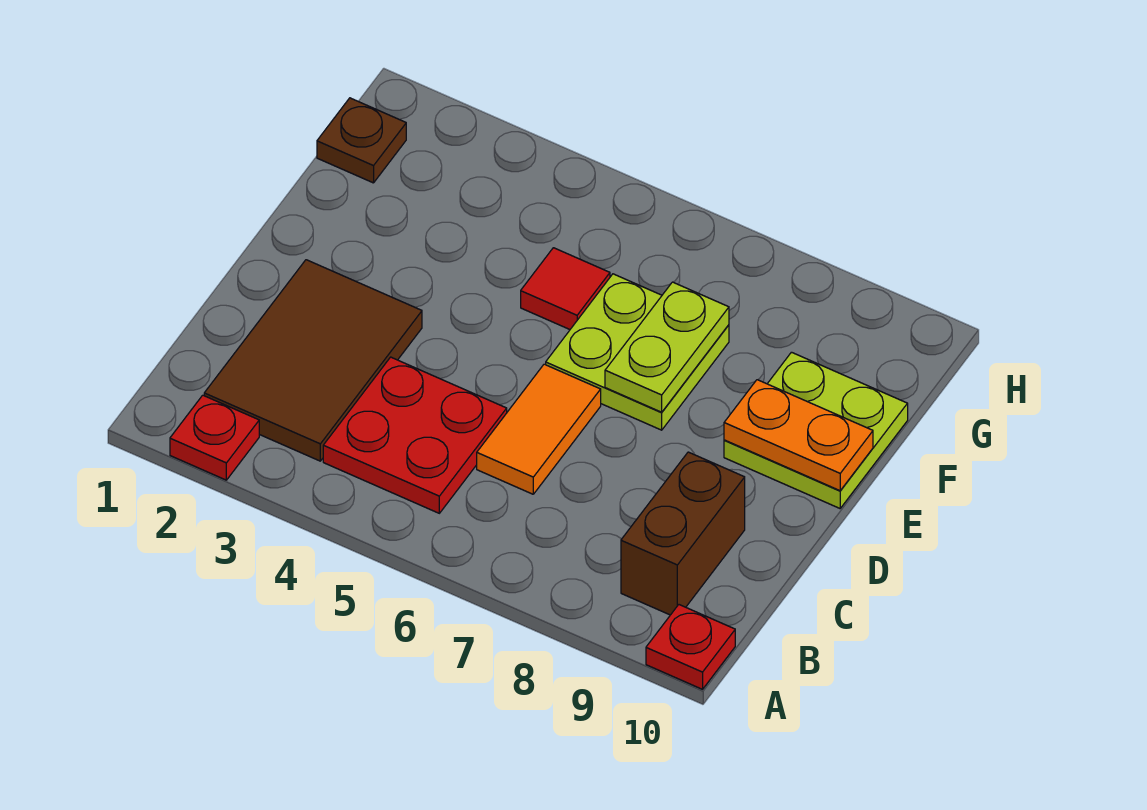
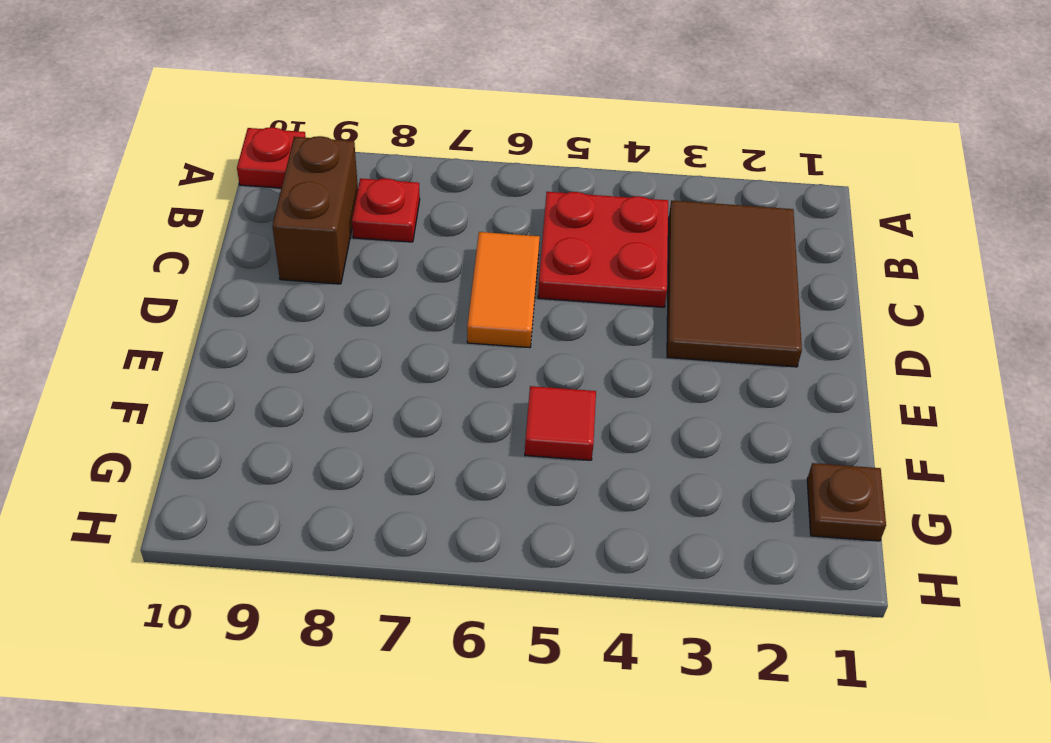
red plate B8 level 1 -> red plate A2 level 1
none -> lime plate E6:F7 level 1
none -> lime plate E9:F10 level 1
none -> lime plate E7:F7 level 2

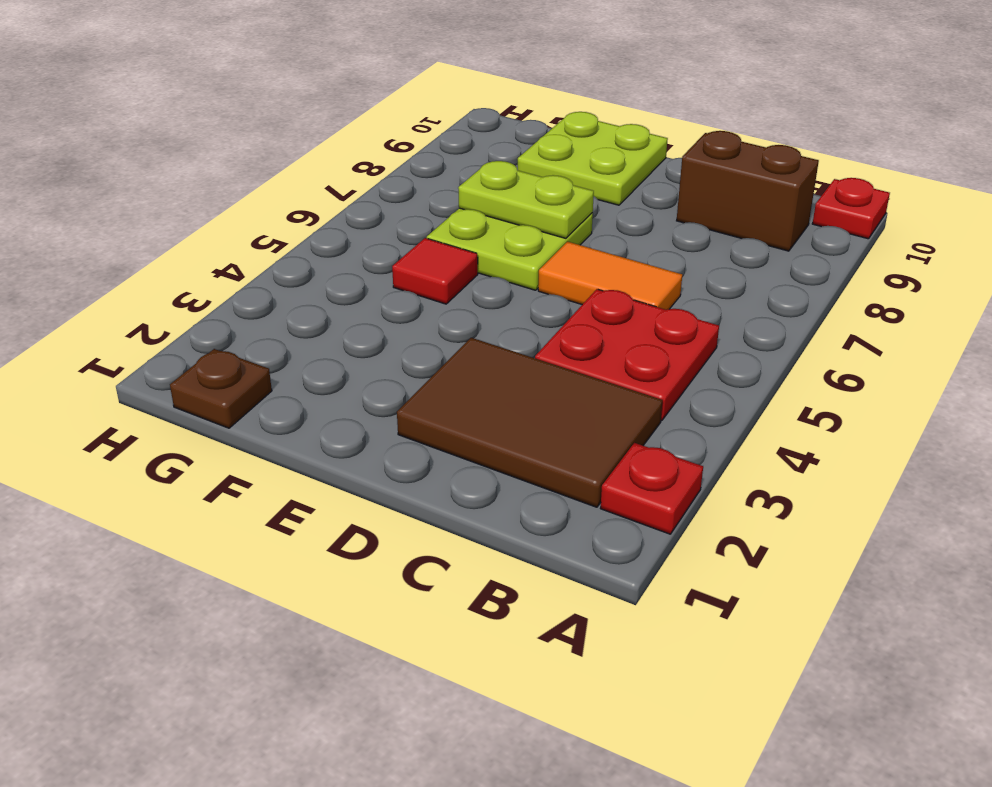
none -> orange plate E9:E10 level 2

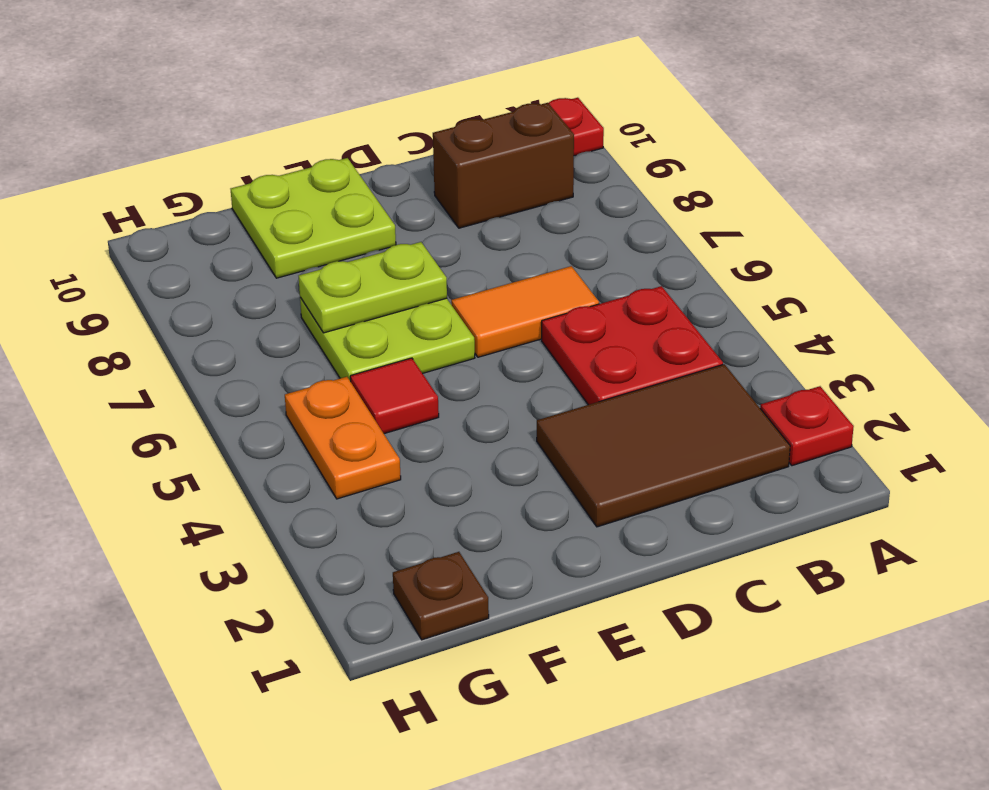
orange plate G4:G5 level 1 -> orange plate E9:E10 level 2

